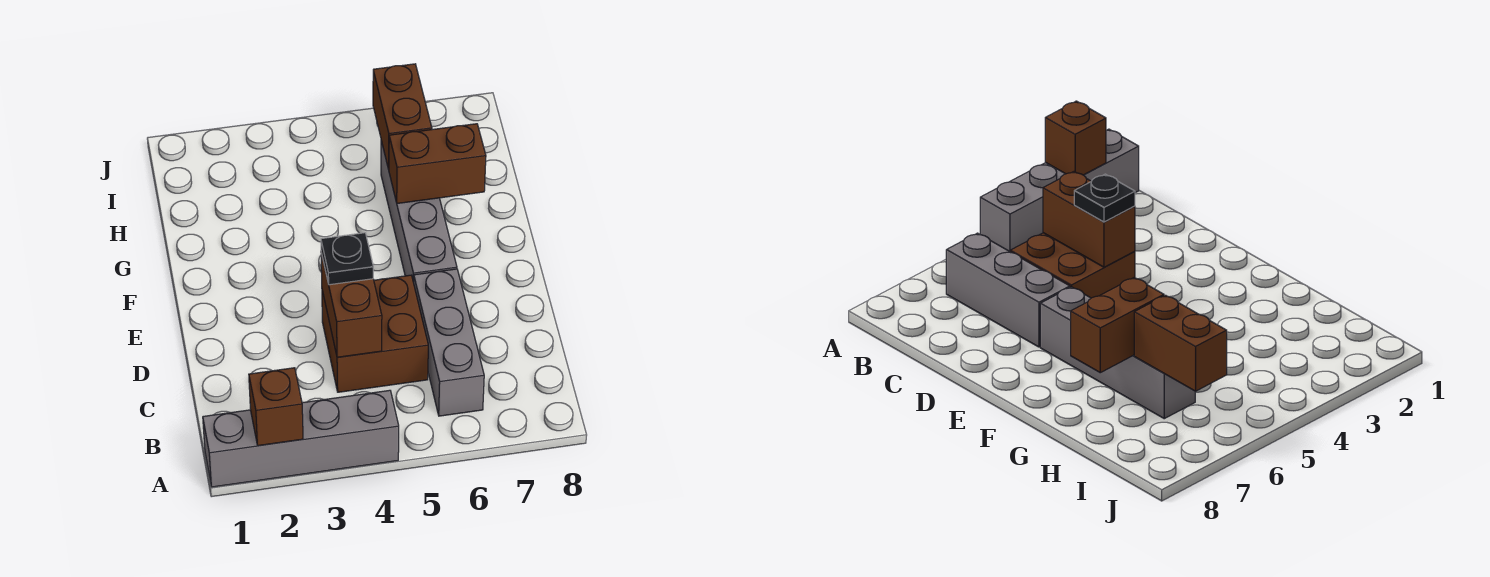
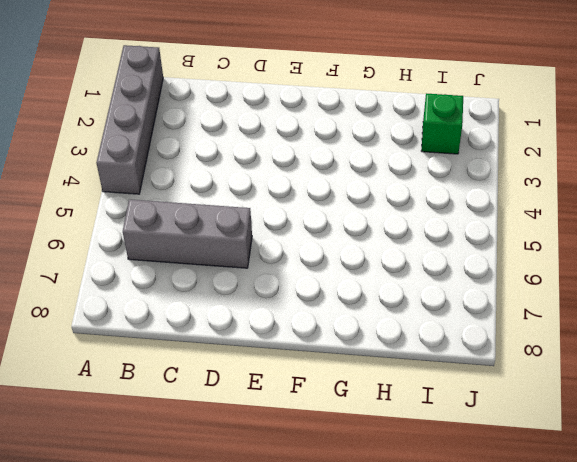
green brick I2 level 1 -> none
none -> brown brick C4:D5 level 1
none -> grey brick E6:H6 level 1

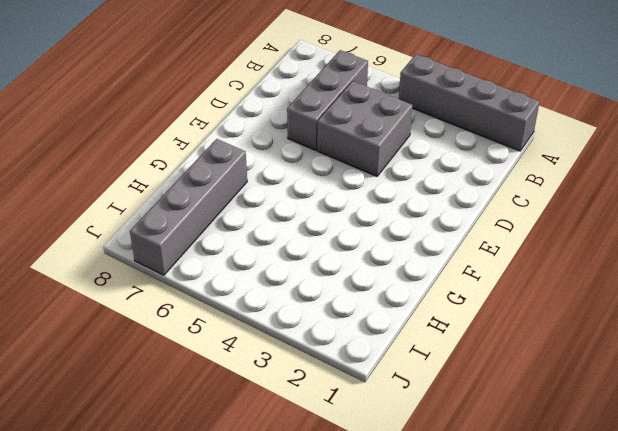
grey brick C4:D5 level 1 -> brown brick C4:D5 level 1
grey brick G7:J7 level 1 -> grey brick E6:H6 level 1
none -> brown brick A2 level 2
none -> brown brick C4:D4 level 2

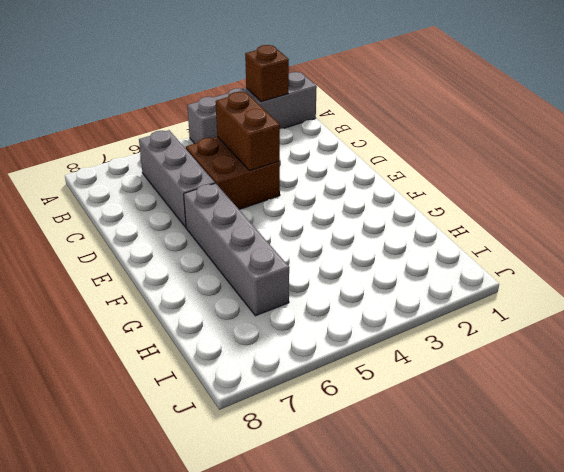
none -> brown brick G6:G7 level 2
none -> brown brick H6:I6 level 2

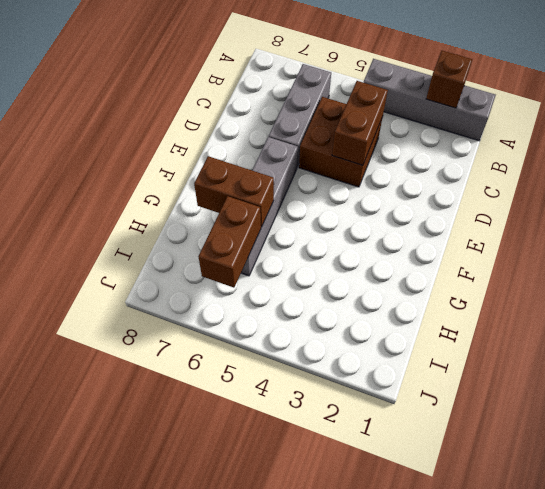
none -> black plate D4 level 3

